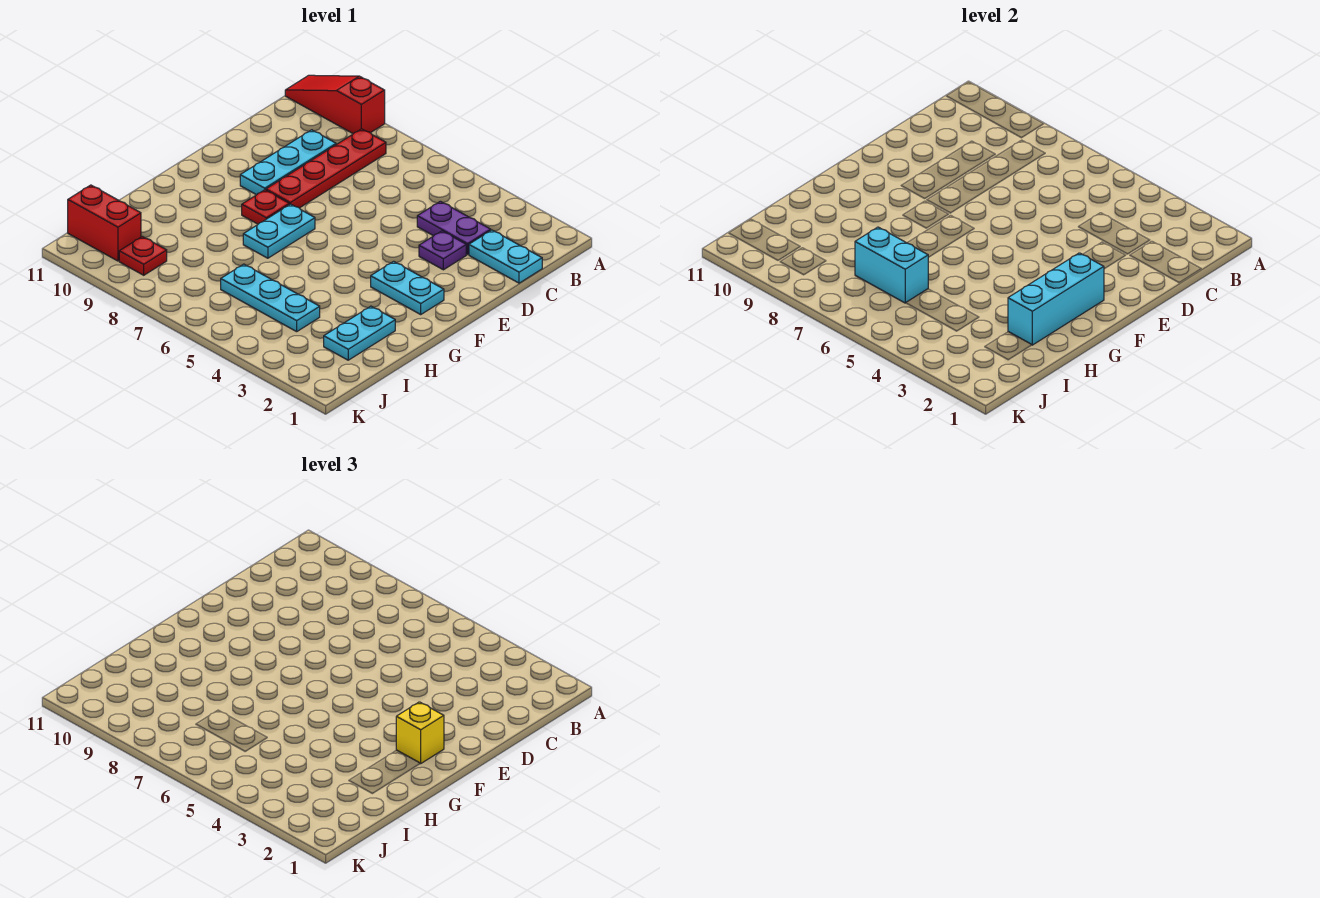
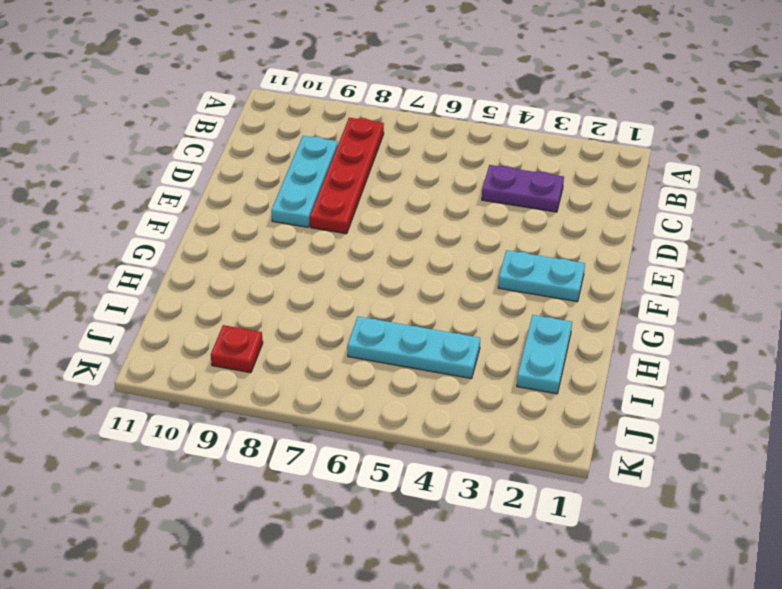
none -> red slope A9:A11 level 1 top 9
none -> cyan plate C1:C2 level 1
none -> purple plate D3 level 1

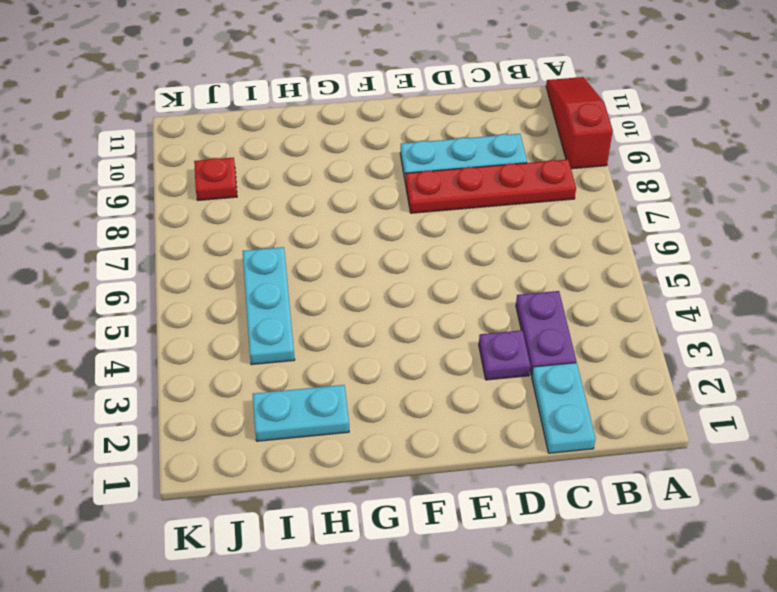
none -> cyan plate F2:F3 level 1
none -> cyan plate F7:G7 level 1
none -> red plate F8 level 1

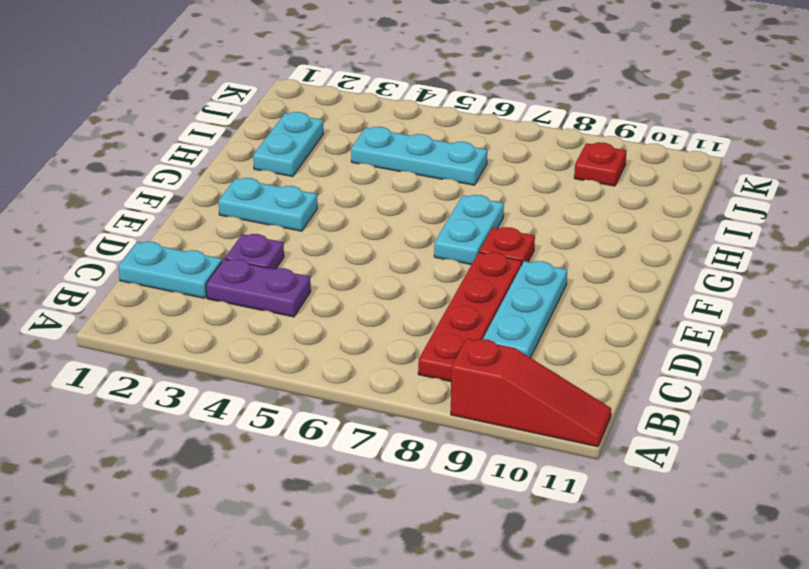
none -> red brick J10:J11 level 1
none -> cyan brick F2:H2 level 2
none -> cyan brick I6:I7 level 2

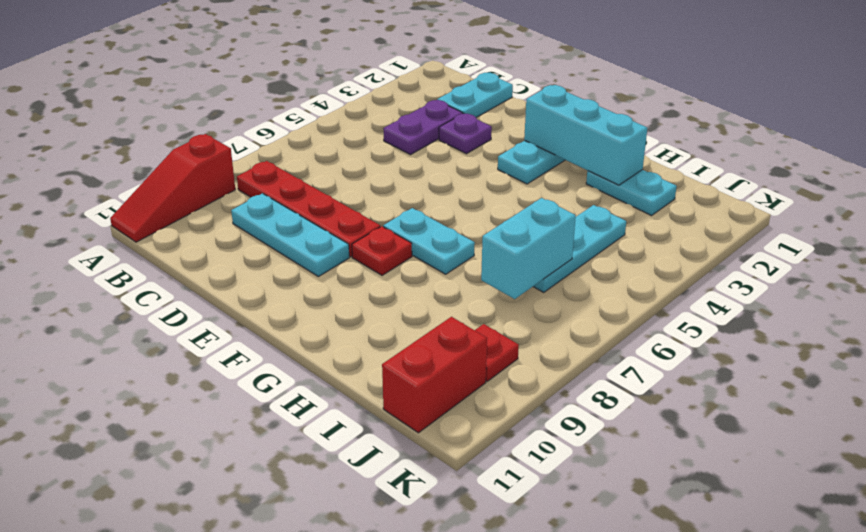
none -> yellow brick F2 level 3

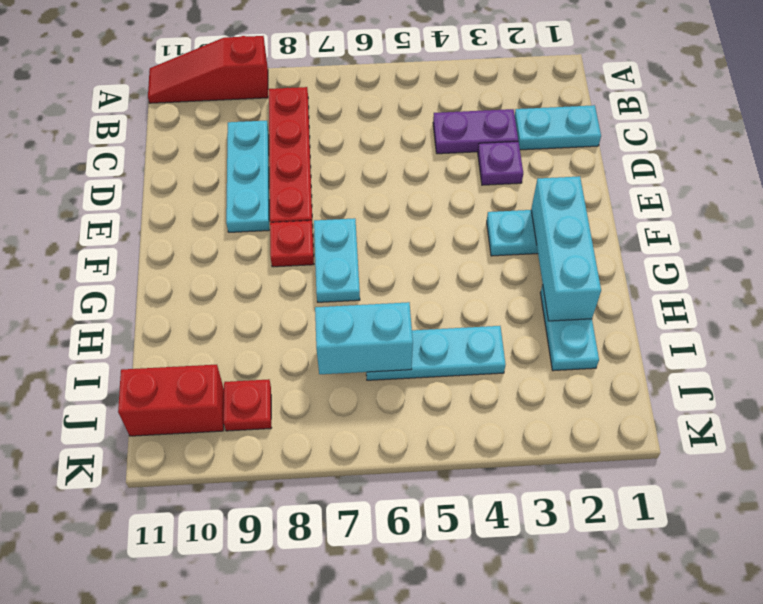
none -> yellow brick F2 level 3

